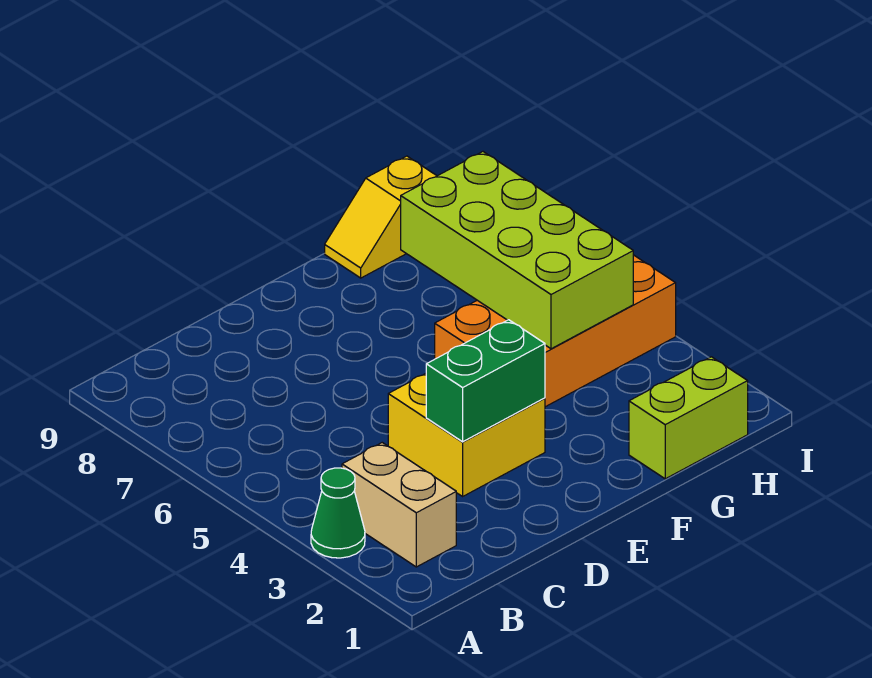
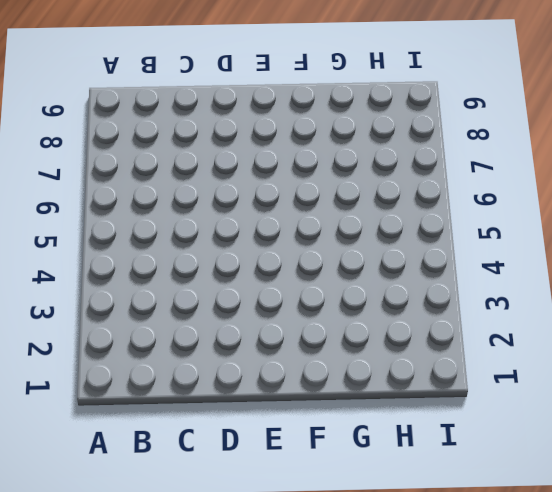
none -> green cone A3 level 1
none -> tan brick B2:B3 level 1

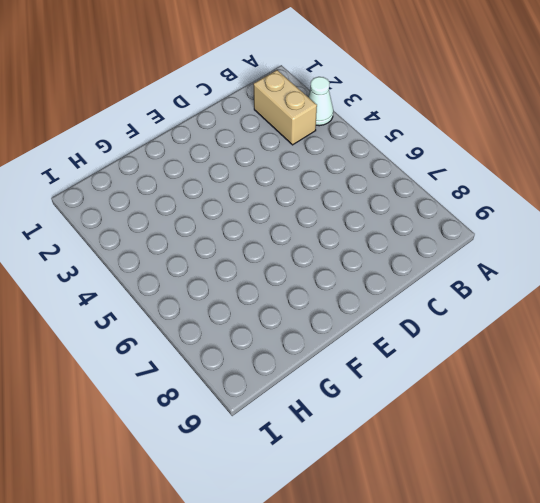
white cone A3 level 1 -> green cone A3 level 1
none -> yellow brick D3:E4 level 1
none -> orange brick F4:I5 level 1

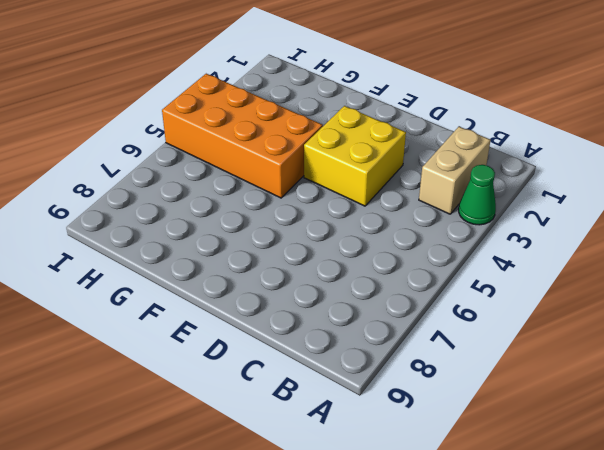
none -> lime brick G1:H1 level 1
none -> yellow slope G9:H9 level 1 top H

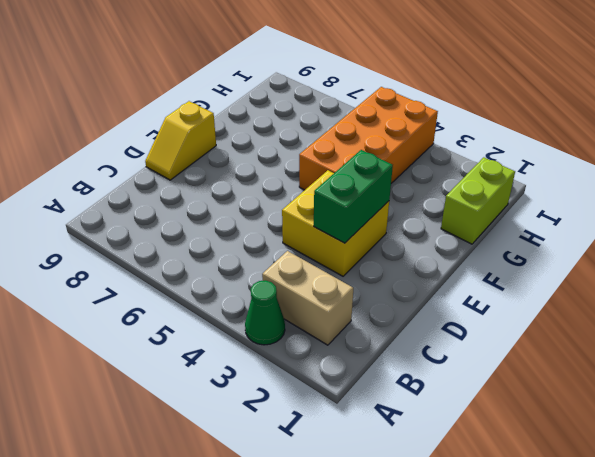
yellow slope D9:E9 level 1 top E -> yellow slope G9:H9 level 1 top H
none -> lime brick G4:H7 level 2

